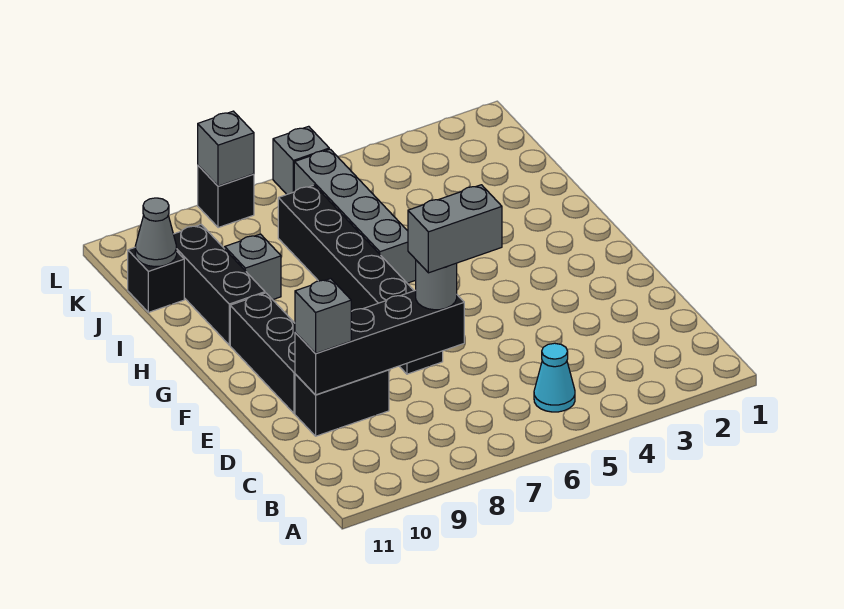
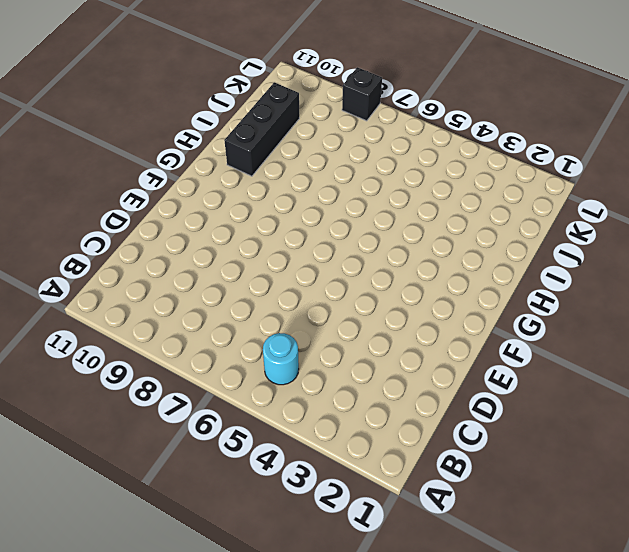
cyan round brick B5 level 1 -> cyan cone B5 level 1
none -> black brick D9:D10 level 1
none -> black brick E7:J7 level 1
none -> black brick E10:G10 level 1

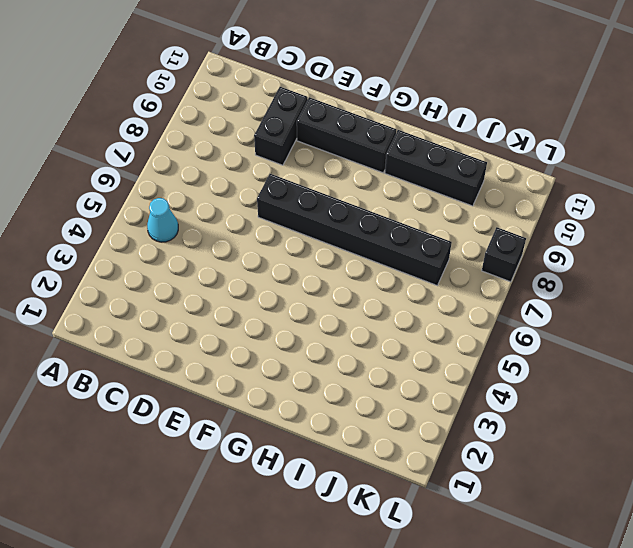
none -> grey brick H6:K6 level 1
none -> grey brick I9 level 1
none -> black brick J11 level 1

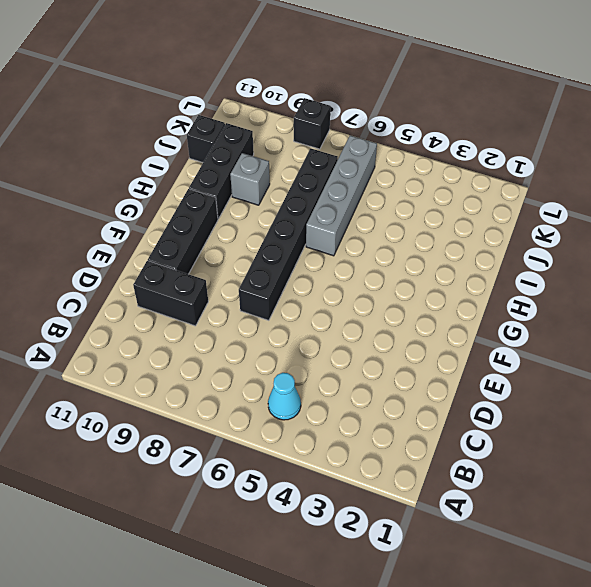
none -> grey brick L6 level 1
none -> black brick D7:D10 level 2
none -> grey cone J11 level 2

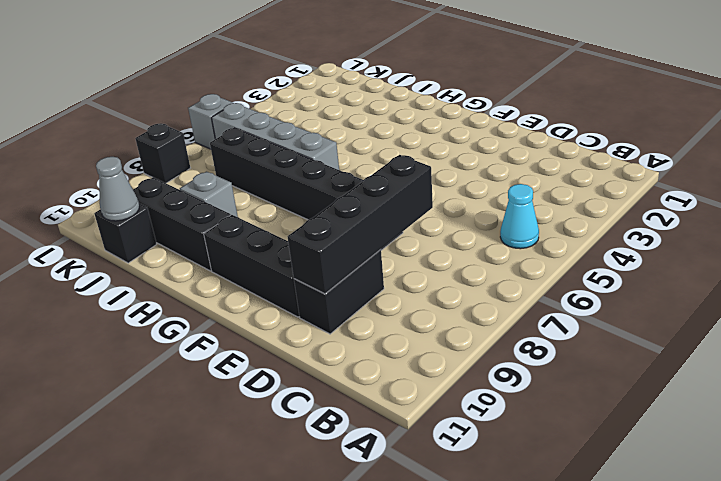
none -> grey brick L8 level 2
none -> grey round brick D7 level 3
none -> grey brick D10 level 3

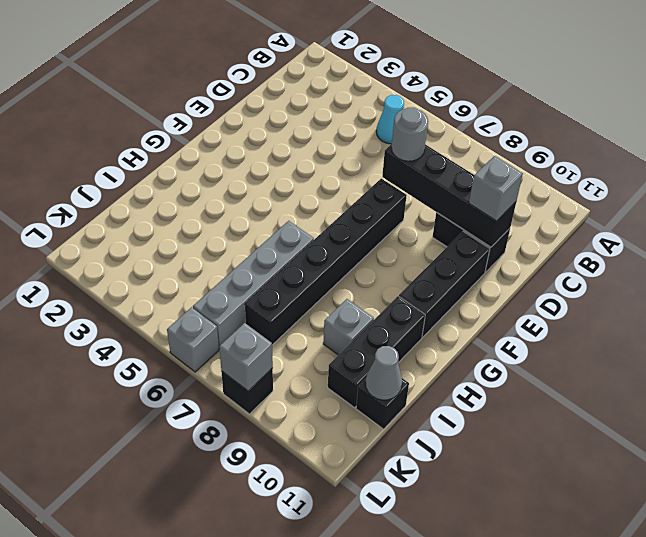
none -> grey brick D6:D7 level 4

